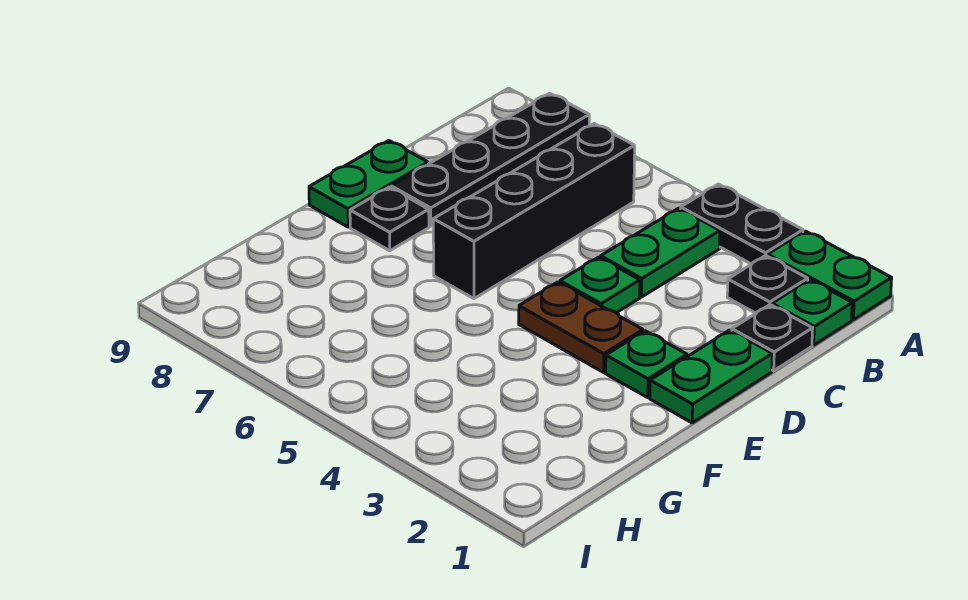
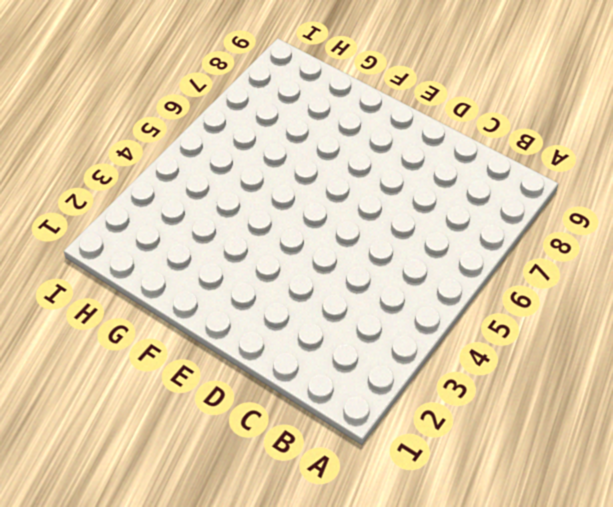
none -> green plate A1:A2 level 1
none -> black plate A3:A4 level 1
none -> black plate A8:D8 level 1

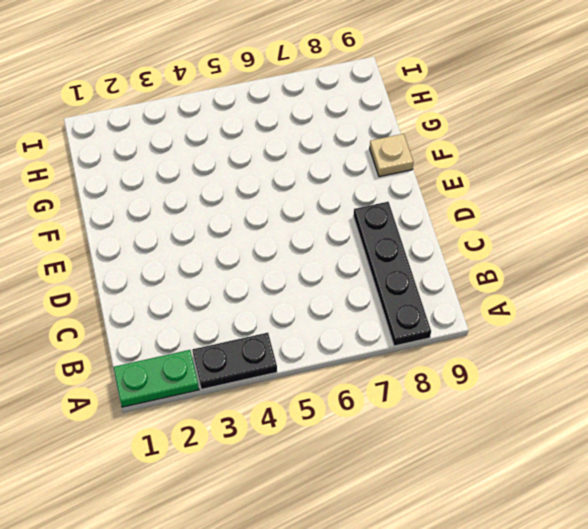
tan plate F9 level 1 -> none
none -> green plate B1 level 1
none -> black plate B2 level 1
none -> green plate B4:C4 level 1

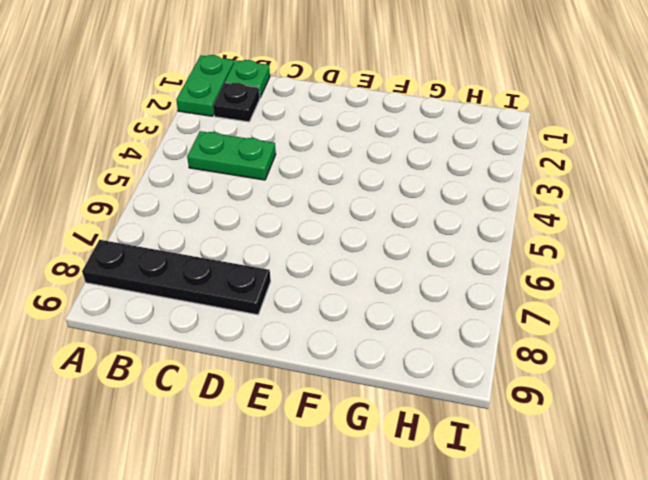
none -> black plate A3:A4 level 1
none -> black brick B6:E6 level 1
none -> black plate C1 level 1

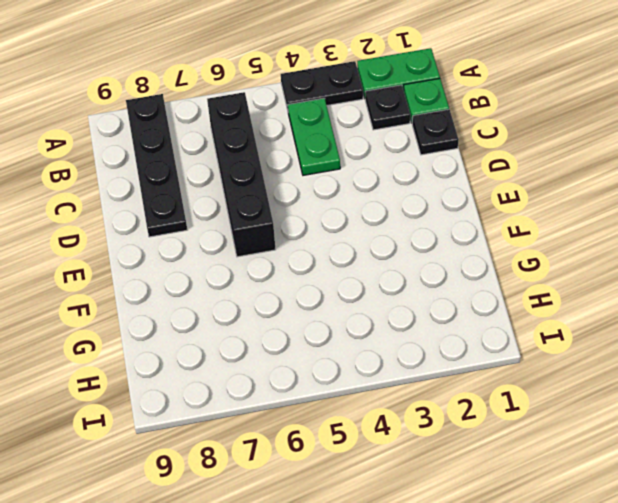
none -> green plate D1:E1 level 1
none -> green plate D4 level 1
none -> green plate D9:E9 level 1

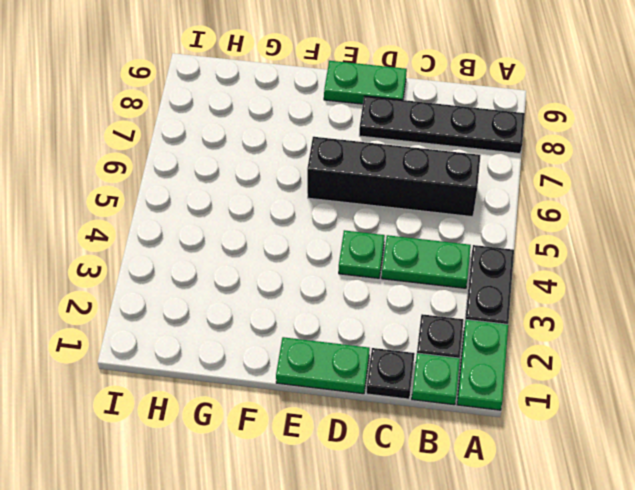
none -> green plate E2 level 1
none -> brown plate E3:E4 level 1
none -> black plate E8 level 1

